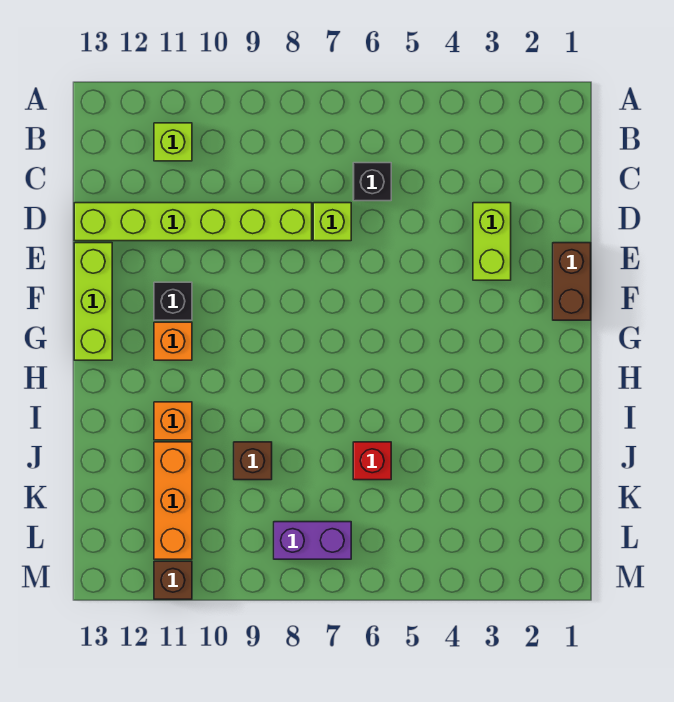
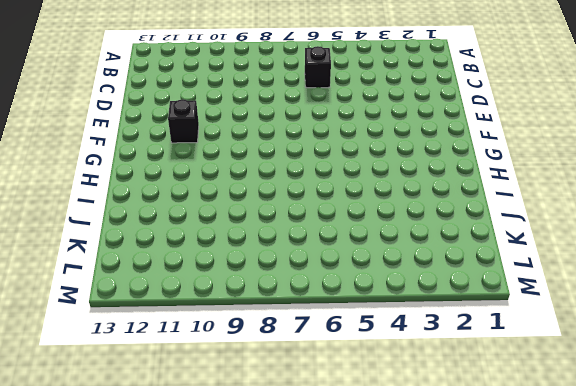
none -> lime brick B11 level 1
none -> lime brick D3:E3 level 1
none -> lime brick D7 level 1

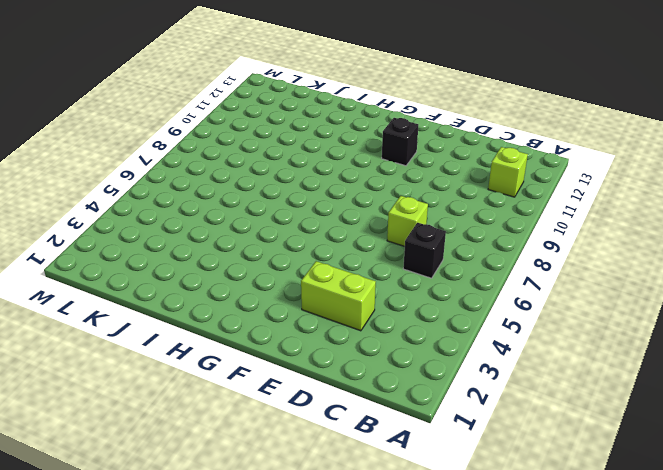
none -> lime brick D8:D13 level 1
none -> brown brick E1:F1 level 1
none -> lime brick E13:G13 level 1

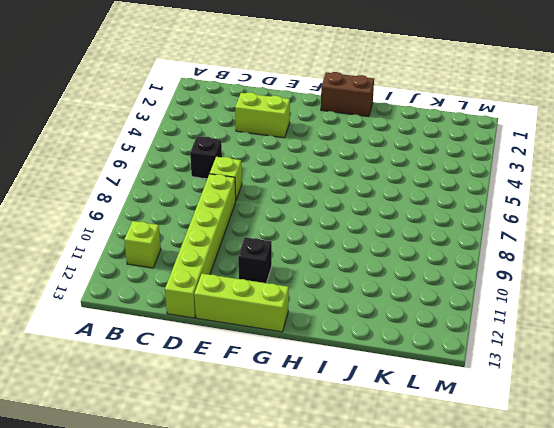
brown brick G1:H1 level 1 -> brown brick E1:F1 level 1
none -> orange brick G11 level 1
none -> orange brick I11 level 1
none -> red brick J6 level 1

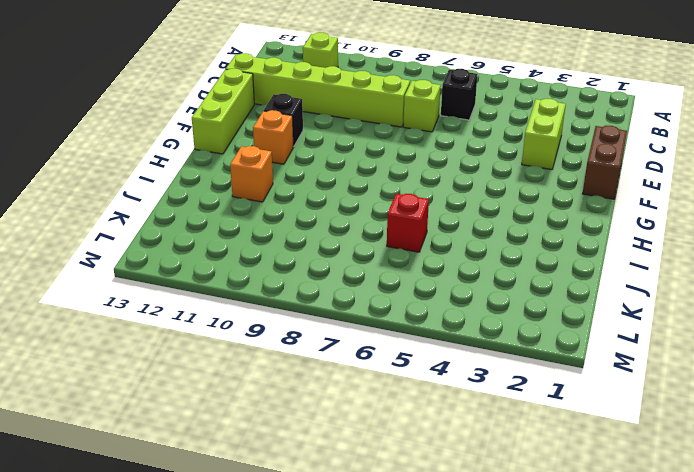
none -> brown brick J9 level 1
none -> orange brick J11:L11 level 1
none -> purple brick L7:L8 level 1

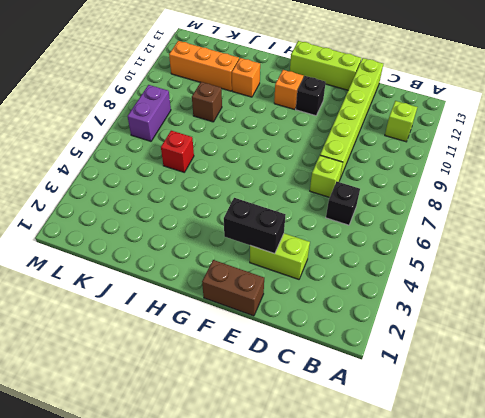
black brick E3:F3 level 2 -> none
none -> brown brick M11 level 1

